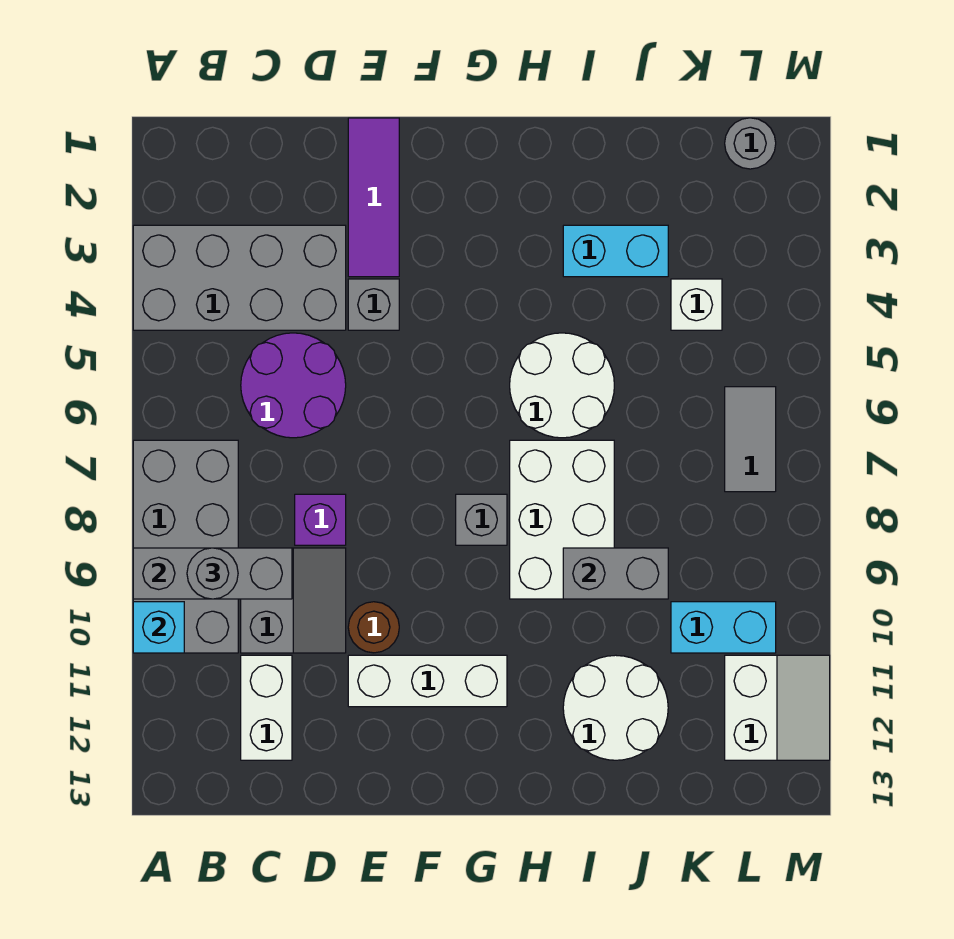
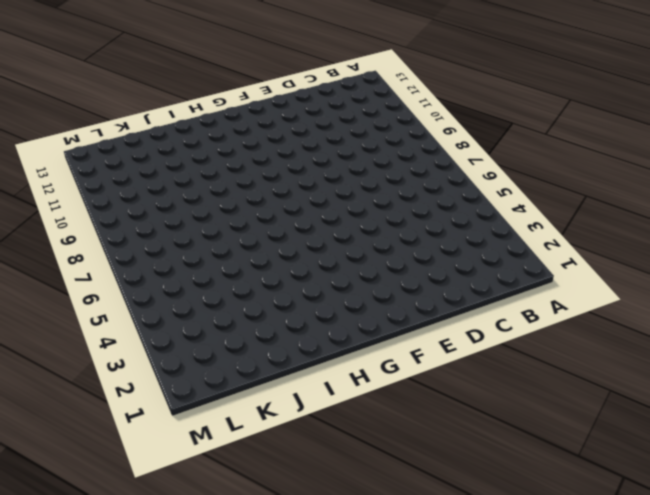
none -> grey brick A3:D4 level 1
none -> grey brick A7:B10 level 1
none -> purple round brick C5:D6 level 1

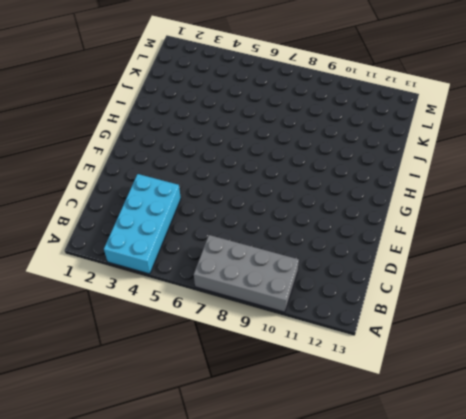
cyan brick A3:D4 level 1 -> grey brick A3:D4 level 1
none -> purple round brick C5:D6 level 1
none -> grey slope C9:D10 level 1 top C
none -> white brick C11:C12 level 1

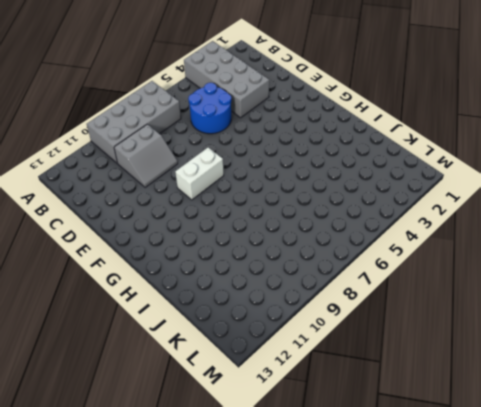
blue round brick C5:D6 level 1 -> purple round brick C5:D6 level 1
white brick F8:F9 level 1 -> white brick C11:C12 level 1
none -> purple brick D8 level 1
none -> purple tile E1:E3 level 1
none -> grey brick E4 level 1

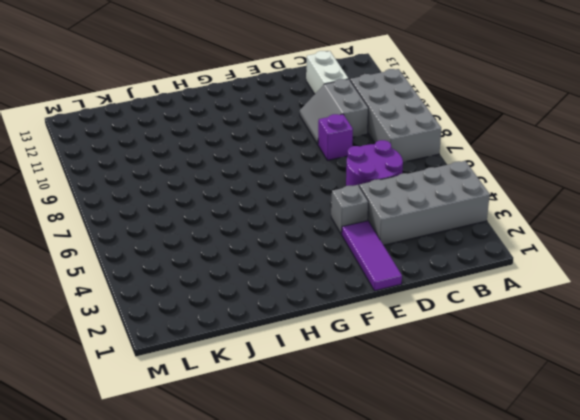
none -> brown round brick E10 level 1
none -> white brick E11:G11 level 1
none -> grey brick G8 level 1

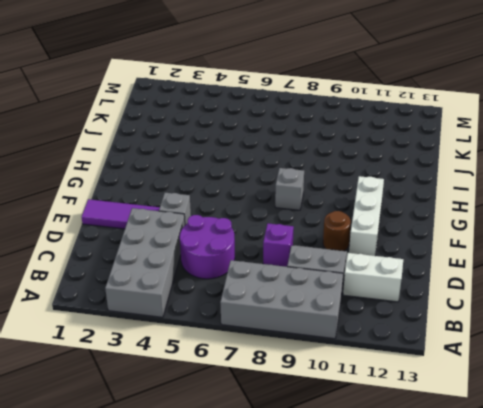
none -> white round brick H5:I6 level 1
none -> white brick H7:I9 level 1
none -> cyan brick I3:J3 level 1

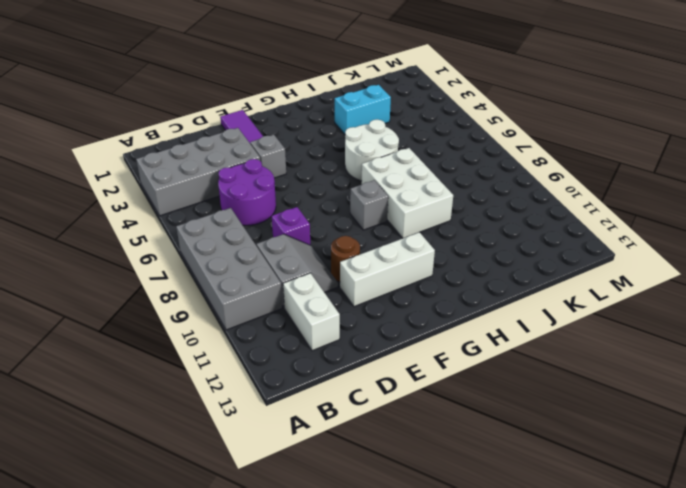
none -> white round brick I11:J12 level 1
none -> white brick K4 level 1
none -> cyan brick K10:L10 level 1

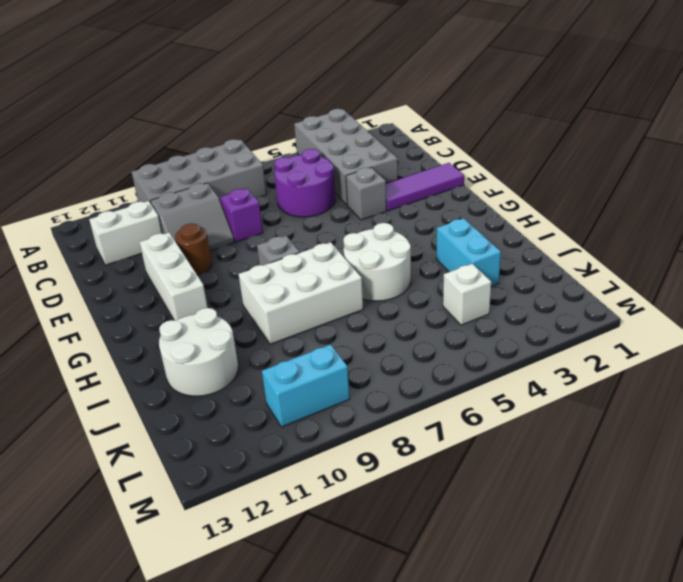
cyan brick L9:L10 level 1 -> cyan brick K10:L10 level 1
none -> grey round brick L1 level 1
none -> grey tile L6:L7 level 1
none -> white slope L11:M12 level 1 top L

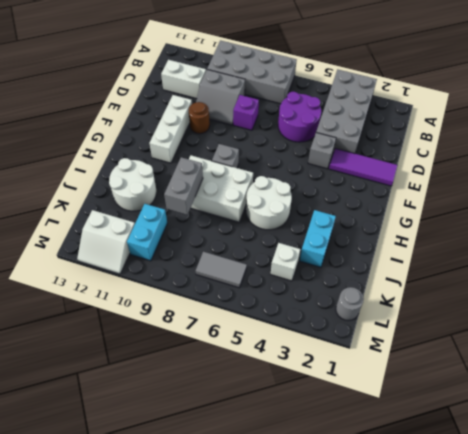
none -> grey brick A9:C9 level 2
none -> cyan brick A10 level 2
none -> grey round brick B9 level 3

